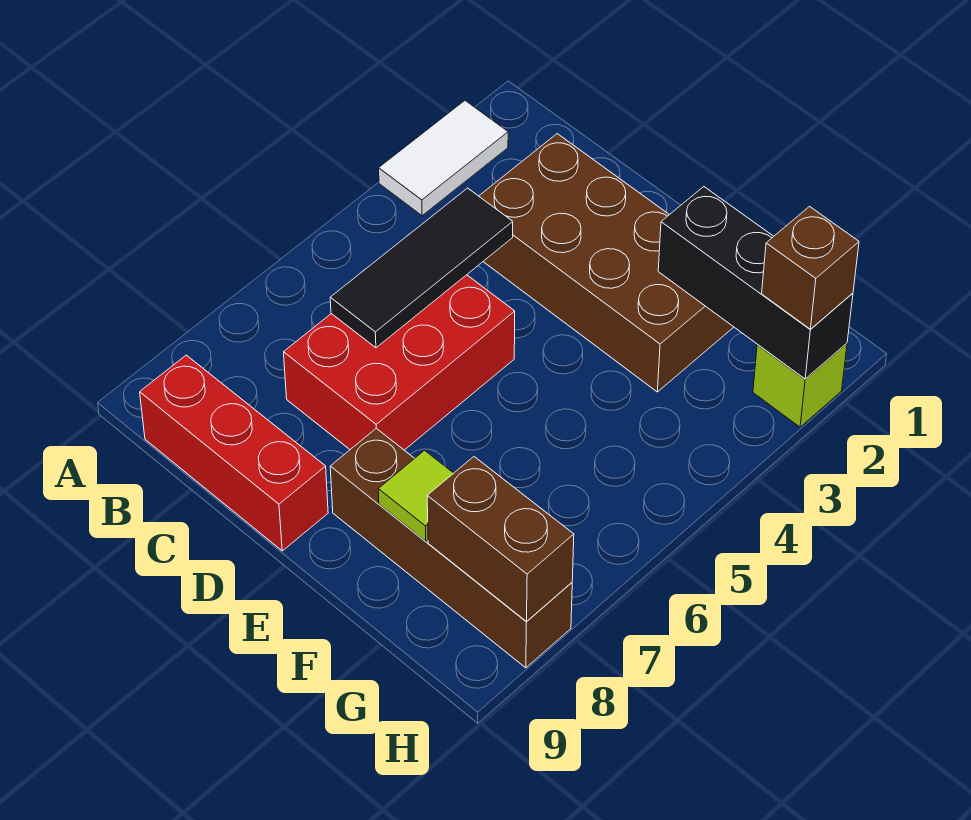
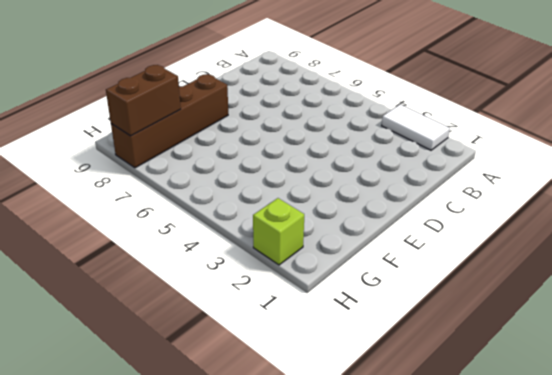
none -> red brick B9:D9 level 1
none -> brown brick C2:F3 level 1

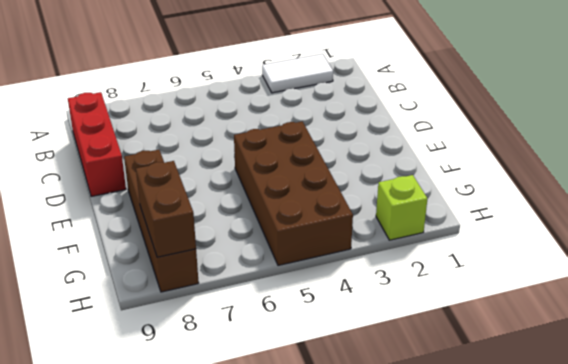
brown brick E4:H5 level 1 -> brown brick C2:F3 level 1
none -> red brick C5:D7 level 1
none -> black tile C4:C6 level 2

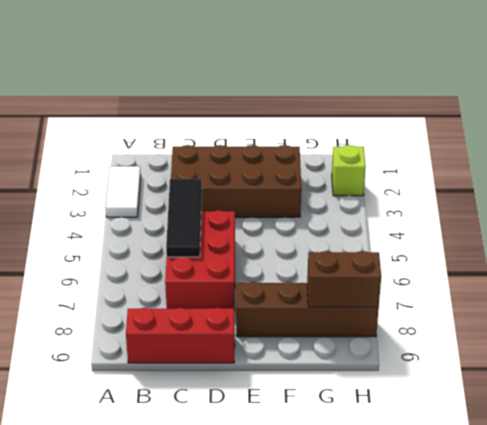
none -> black brick F2:H2 level 2
none -> lime tile F8 level 2

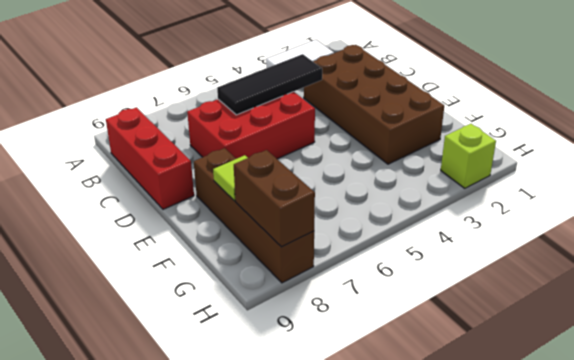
none -> black brick F2:H2 level 2
none -> brown brick H2 level 3

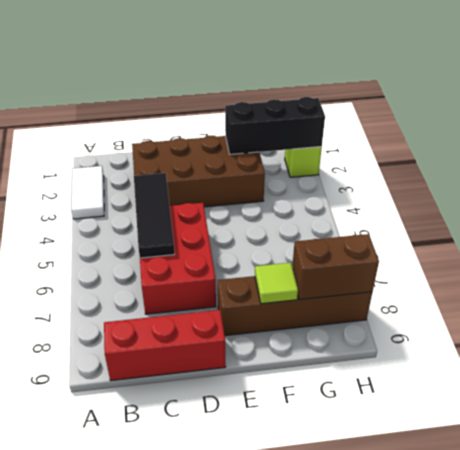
none -> brown brick H2 level 3

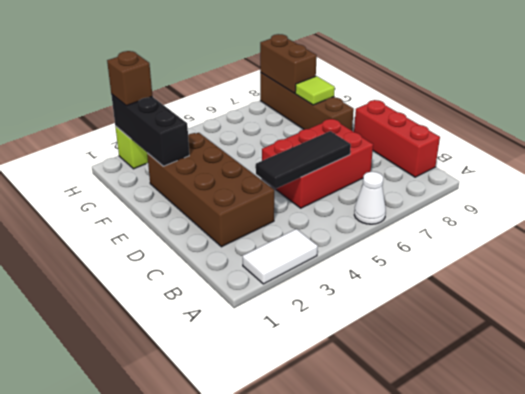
white cone A6 level 1 -> none

